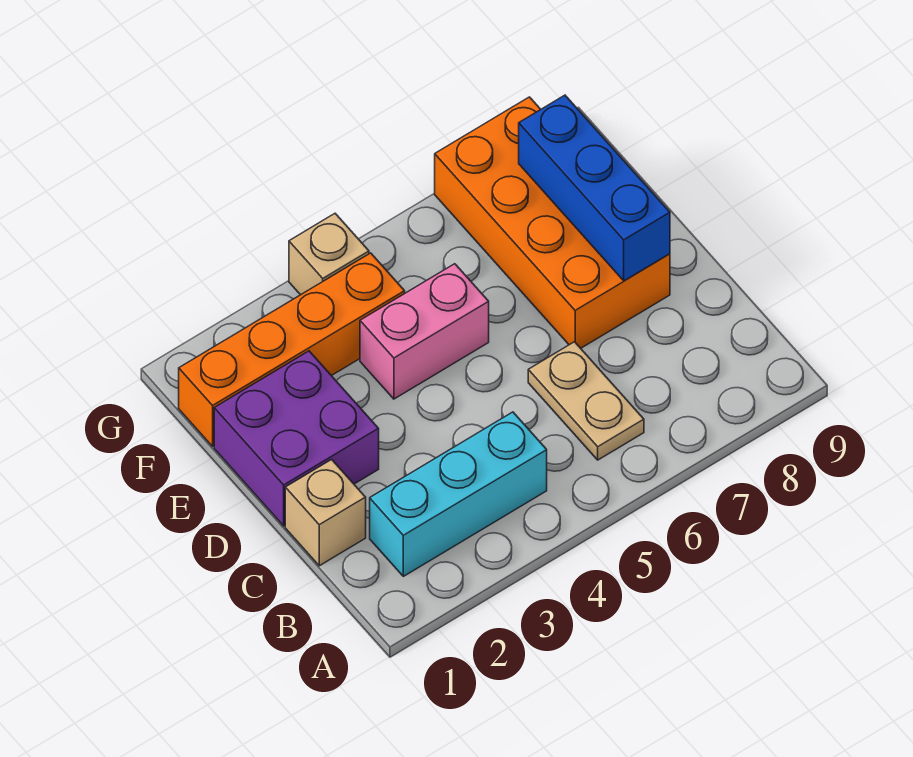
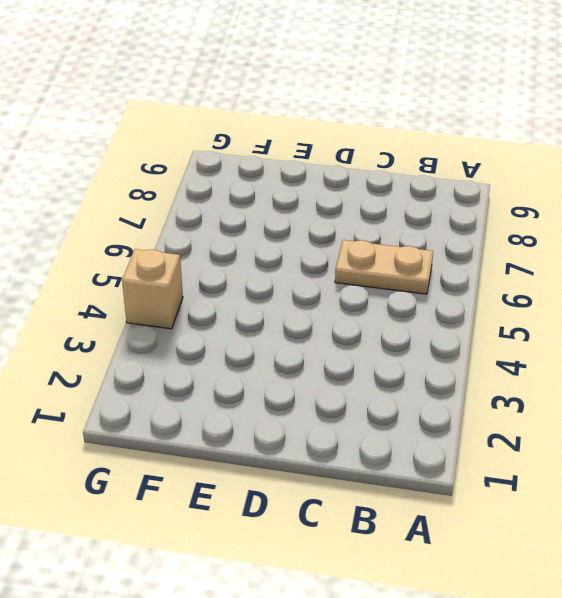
none -> cyan brick B2:B4 level 1
none -> tan brick C1 level 1

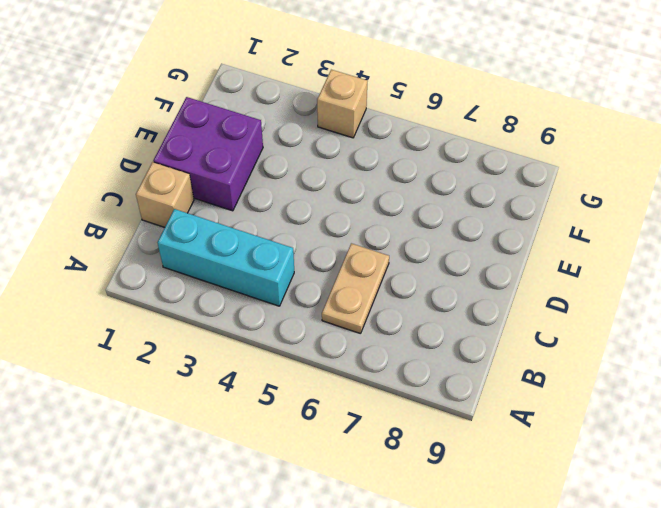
none -> orange brick D7:G8 level 1
none -> pink brick E4:E5 level 1

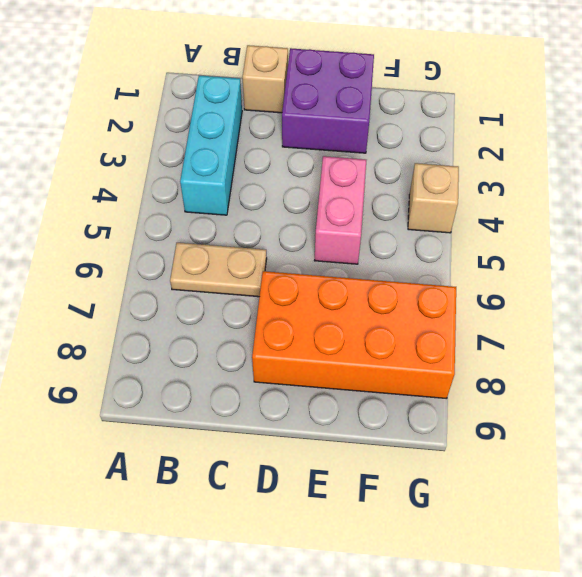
none -> orange brick F1:F4 level 1
none -> blue brick D8:F8 level 2

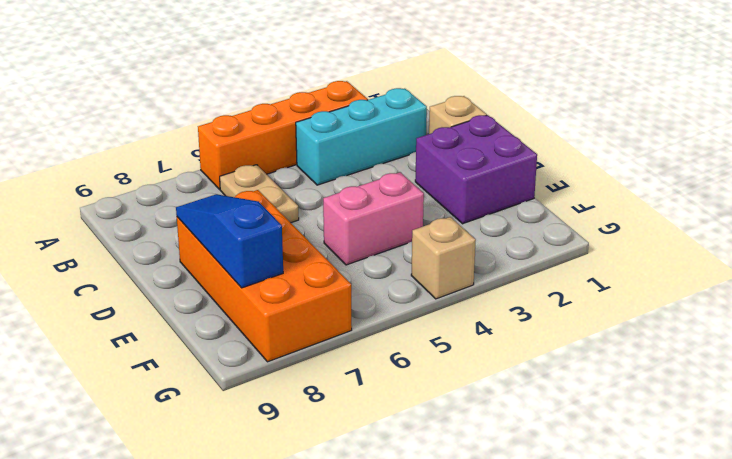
orange brick A3:A6 level 1 -> orange brick F1:F4 level 1
blue slope D8:F8 level 2 top F -> blue brick D8:F8 level 2

